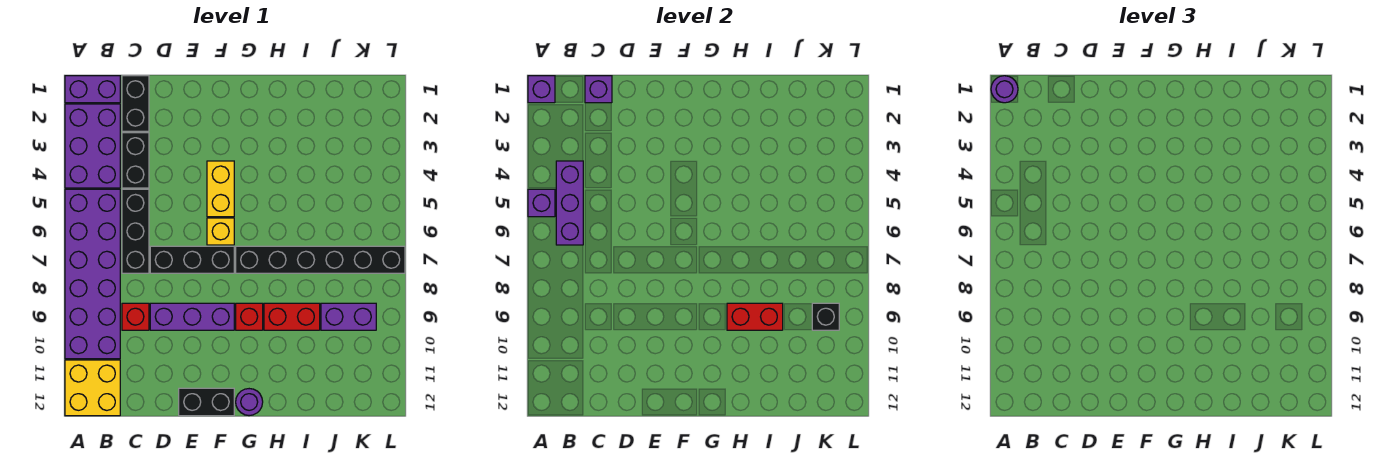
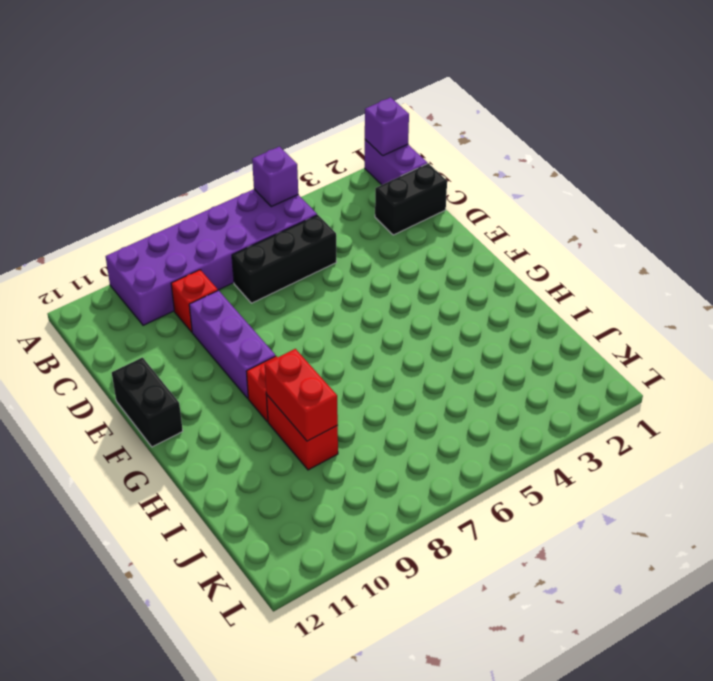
none -> purple brick A2:B4 level 1
none -> yellow brick A11:B12 level 1
none -> black brick C3:C4 level 1

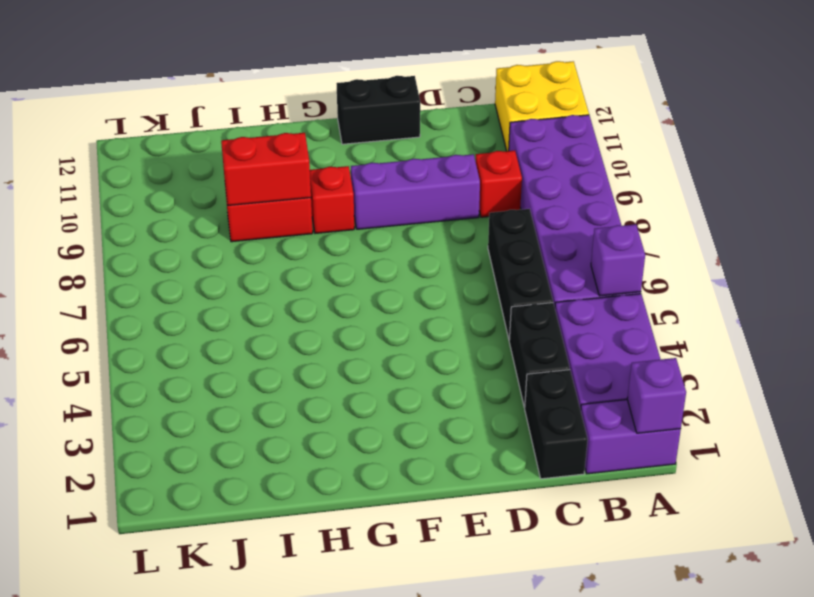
none -> black brick D7:F7 level 1
none -> yellow brick F4:F5 level 1
none -> yellow brick F6 level 1

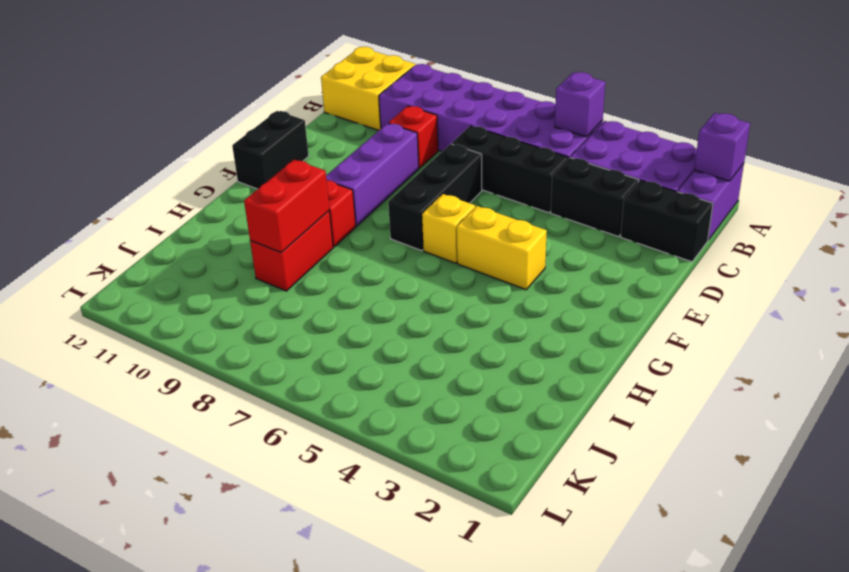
none -> black brick G7:L7 level 1
none -> purple round brick G12 level 1
none -> purple brick J9:K9 level 1

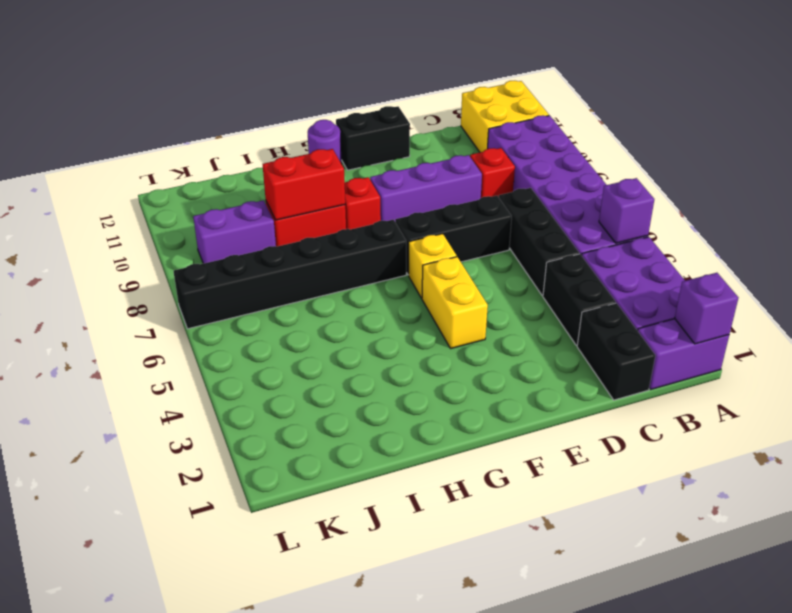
none -> purple brick B4:B6 level 2
none -> purple brick C1 level 2
none -> black brick K9 level 2

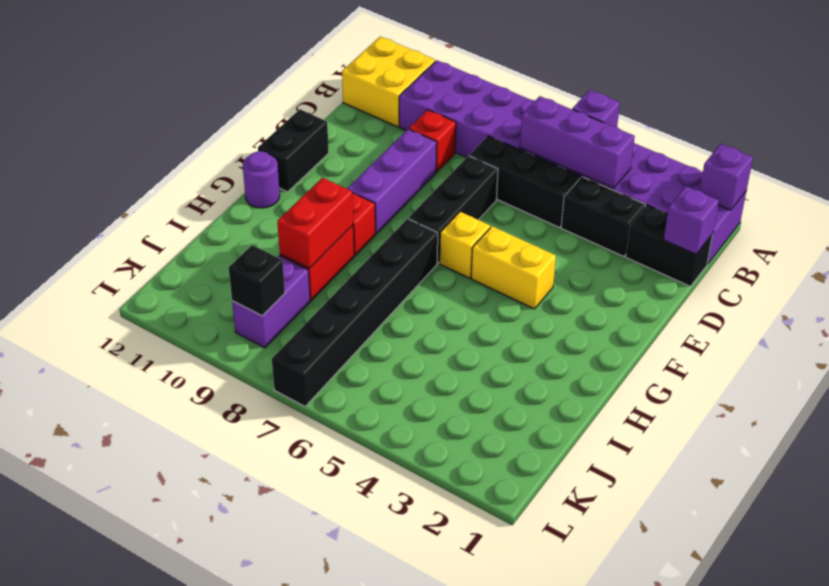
none -> purple round brick A1 level 3

